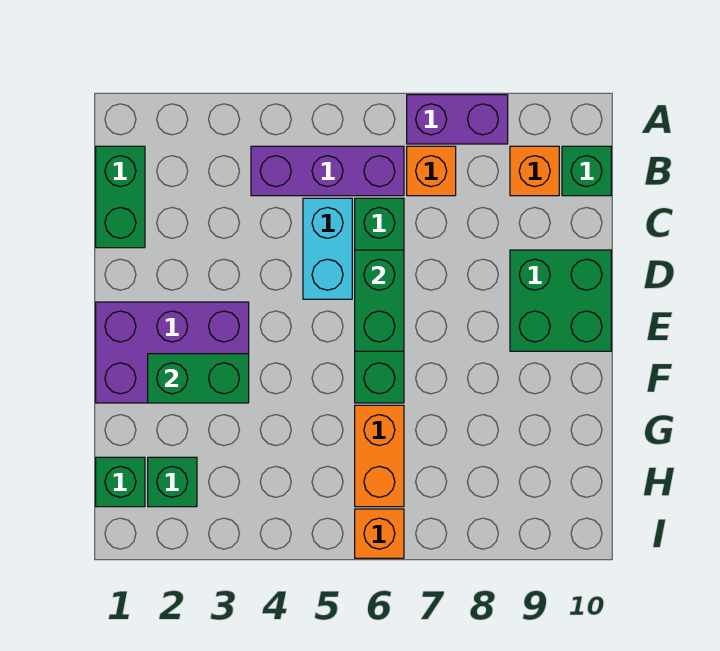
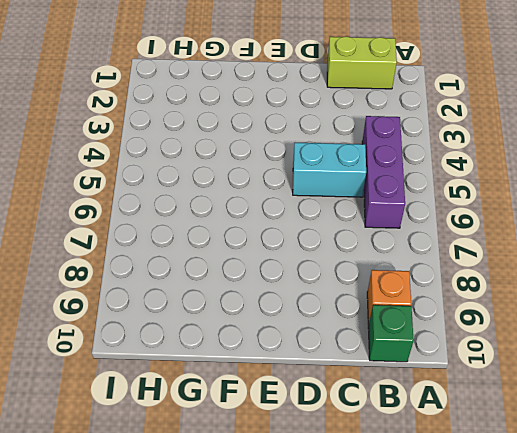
lime brick B1:C1 level 1 -> green brick B1:C1 level 1
none -> purple brick A7:A8 level 1
none -> orange brick B7 level 1
none -> green brick C6:F6 level 1

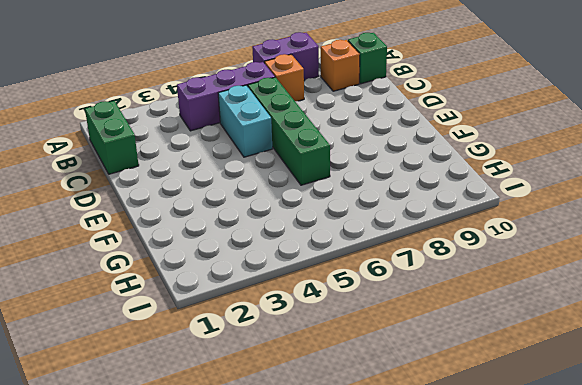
none -> green brick D9:E10 level 1
none -> purple brick E1:F3 level 1
none -> orange brick G6:H6 level 1

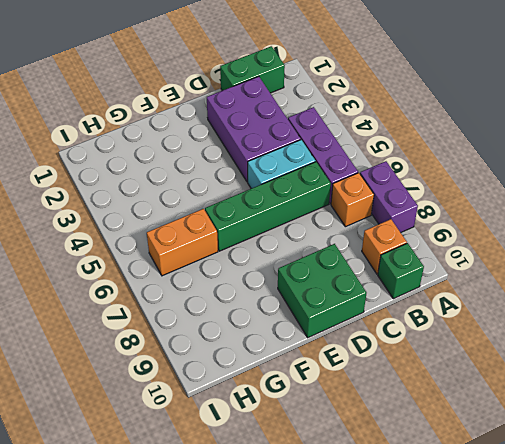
purple brick C2:D4 level 1 -> purple brick E1:F3 level 1
none -> green brick H1 level 1
none -> green brick H2 level 1
none -> orange brick I6 level 1

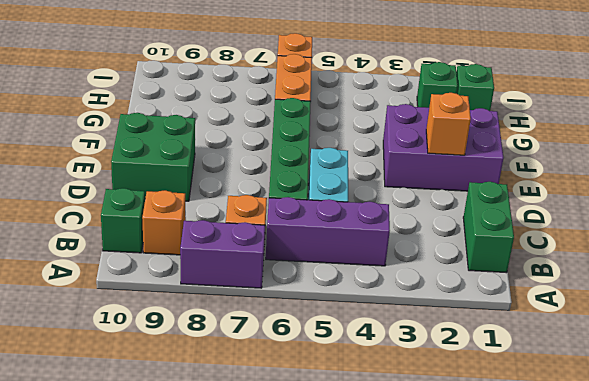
orange brick E2 level 2 -> none
none -> green brick D6:E6 level 2
none -> green brick F2:F3 level 2

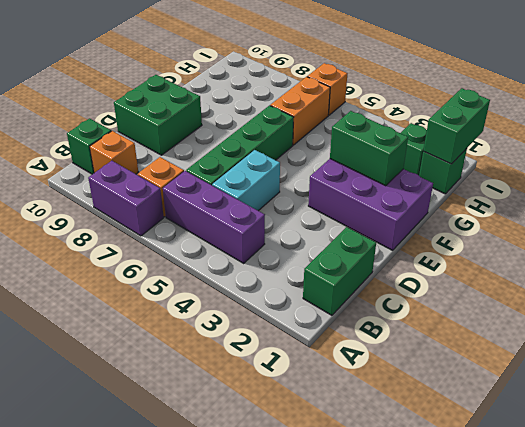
green brick H1:I1 level 2 -> green brick D6:E6 level 2

